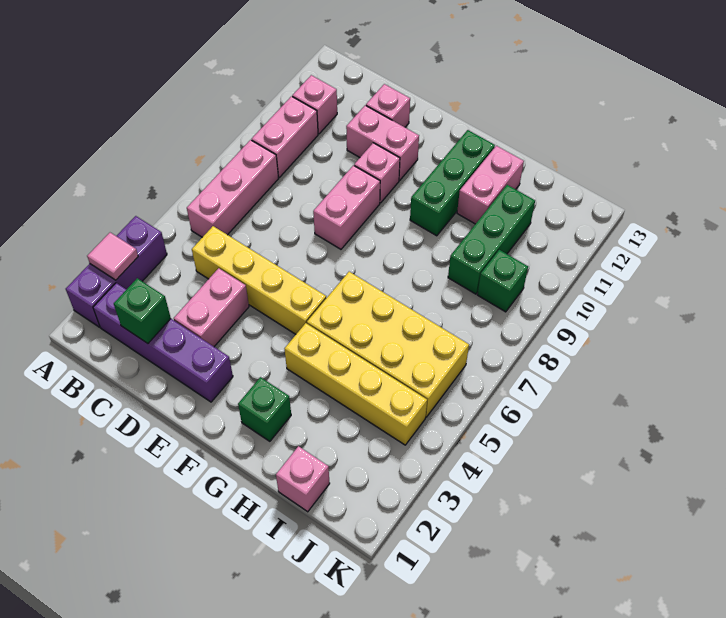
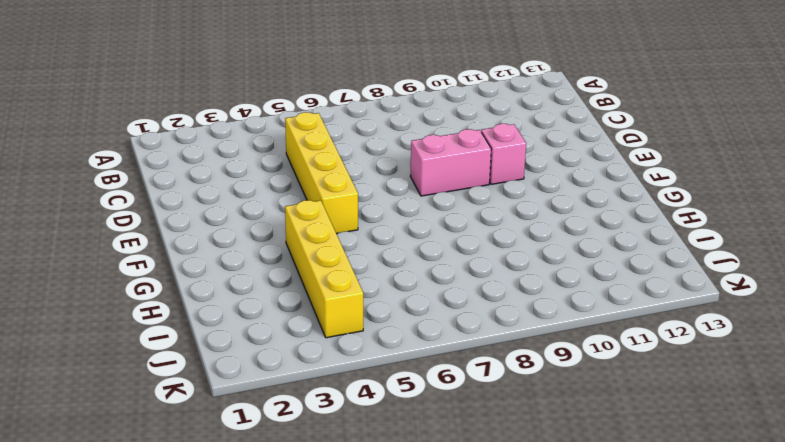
none -> purple brick A2:A4 level 1
none -> purple brick B2:E2 level 1
none -> pink brick B6:B8 level 1

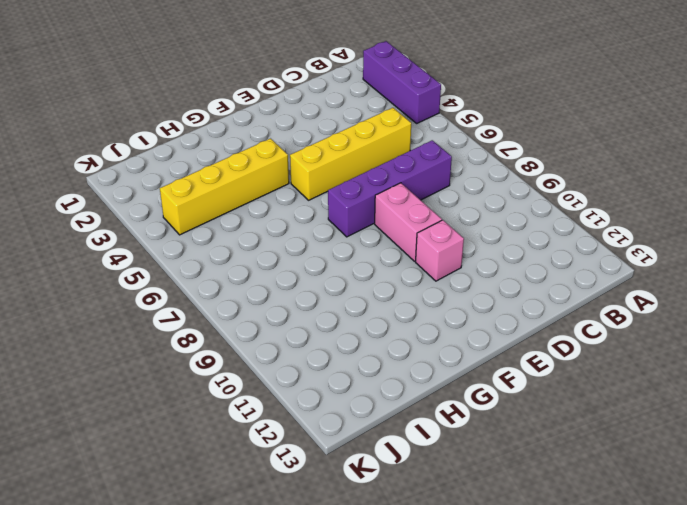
purple brick C7:F7 level 1 -> purple brick B2:E2 level 1
none -> pink brick B6:B8 level 1
none -> pink brick B9:B10 level 1
none -> pink brick B11 level 1

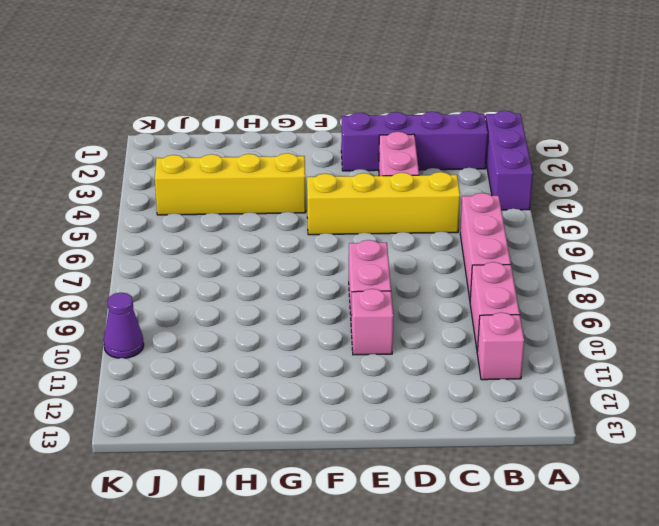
purple cone K10 level 1 -> none
none -> pink brick D11:E11 level 1
none -> pink brick D12 level 1
none -> green brick G2 level 1

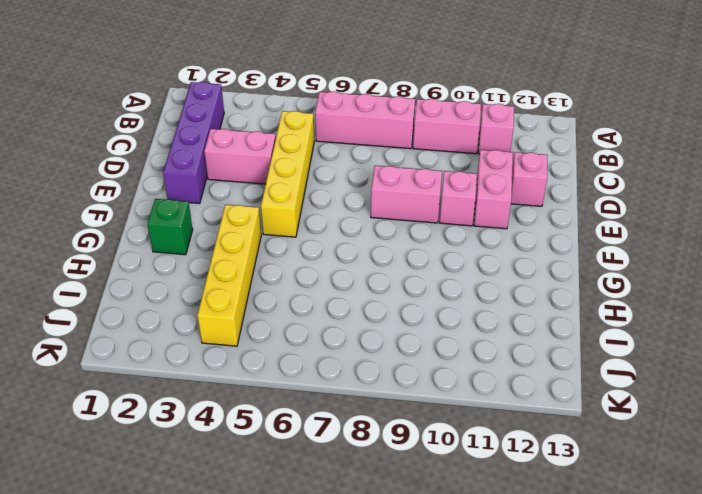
none -> purple brick A2:A4 level 1
none -> yellow brick G5:J6 level 1
none -> green brick G10:G12 level 1

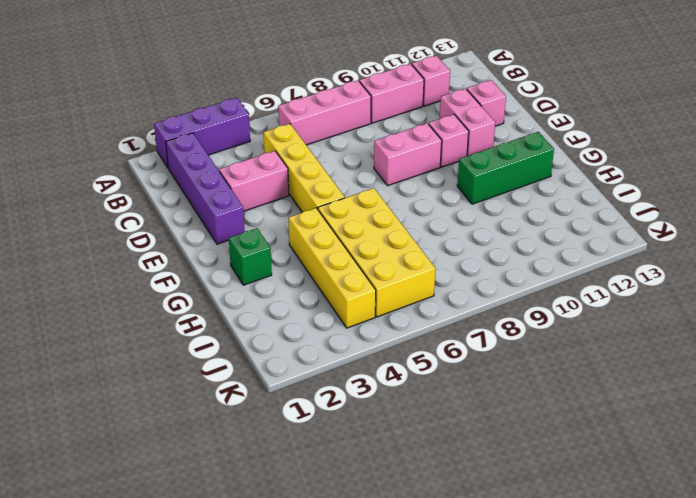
none -> pink brick H11:H12 level 1
none -> pink brick I1 level 1
none -> green brick I9:I11 level 1

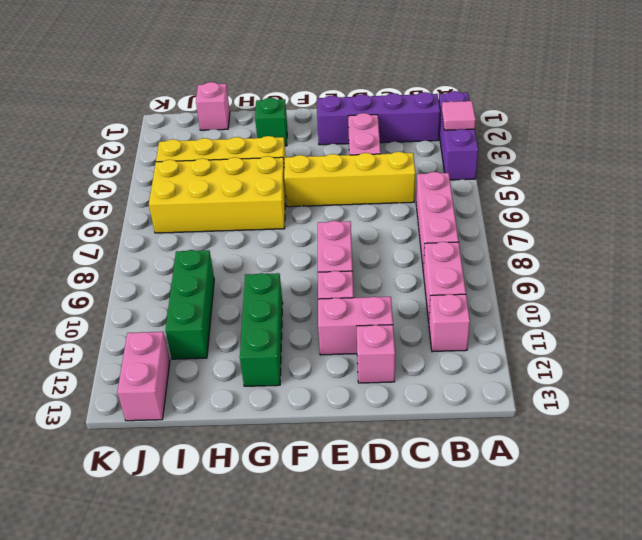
pink brick J12:J13 level 1 -> pink brick H11:H12 level 1
none -> green brick J9 level 1
none -> green brick C2 level 2

